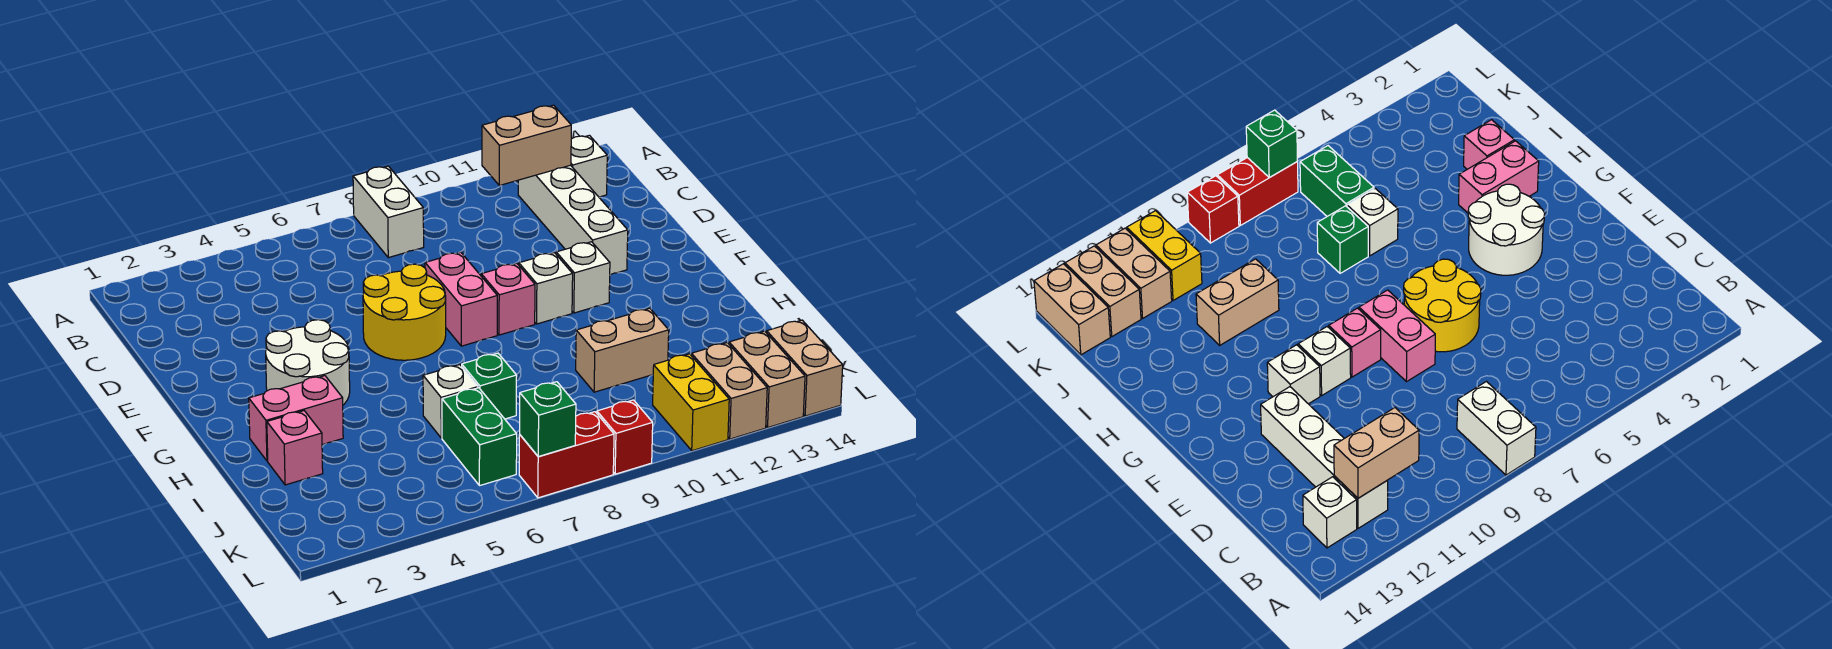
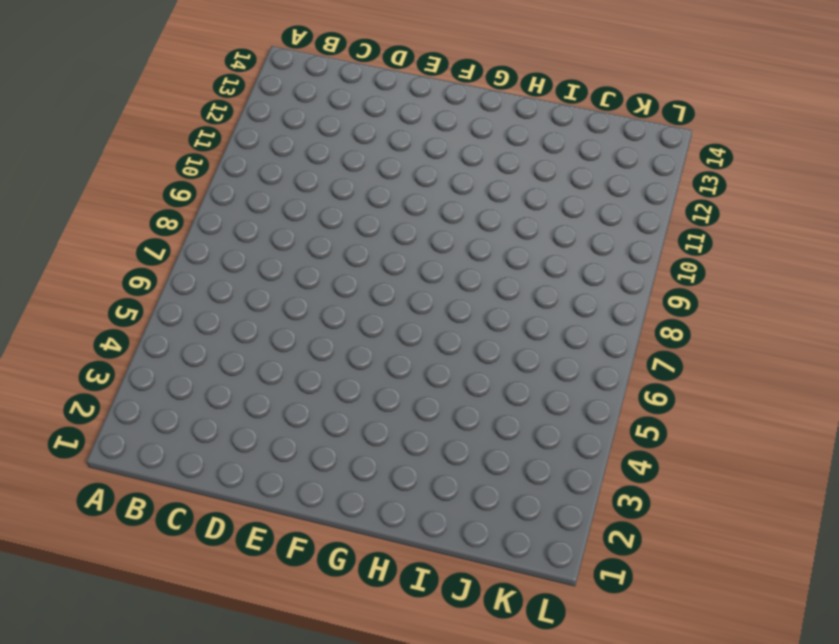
none -> white brick A8:B8 level 1
none -> white brick B12:E12 level 1
none -> white brick B13 level 1

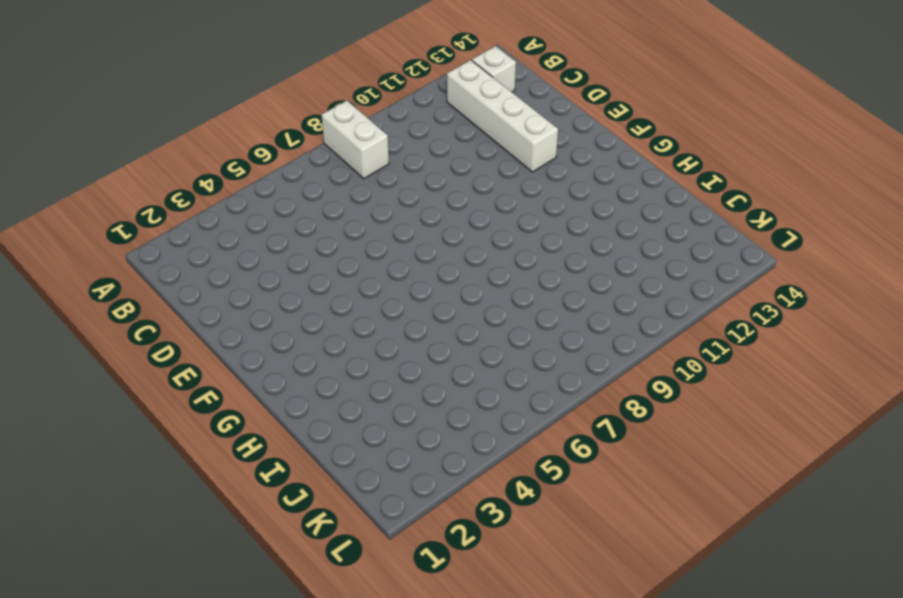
none -> yellow round brick E6:F7 level 1
none -> pink brick E8:F8 level 1
none -> white round brick F3:G4 level 1

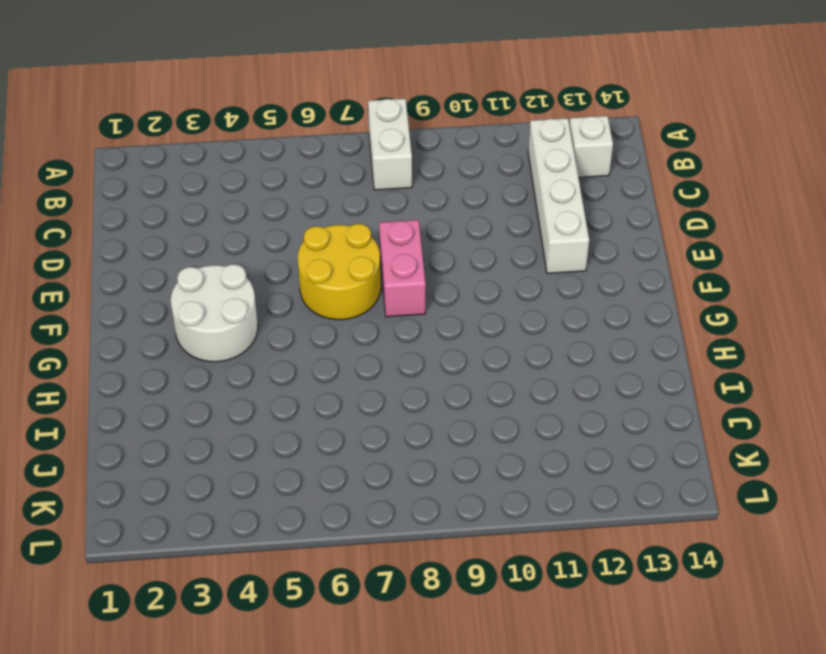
none -> pink brick F9 level 1
none -> white brick F10 level 1
none -> white brick F11 level 1

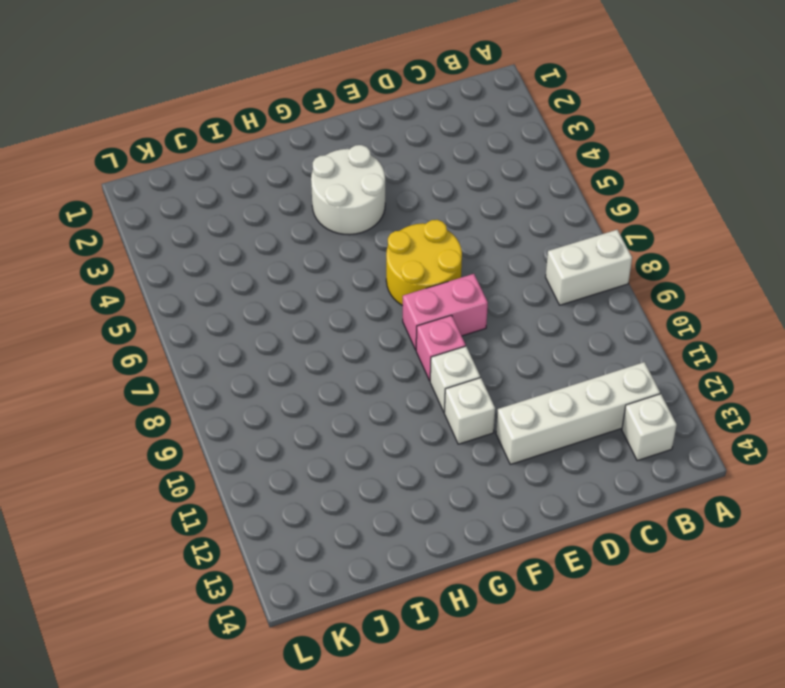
none -> pink brick H2:H3 level 1
none -> pink brick I2 level 1
none -> white brick I6 level 1

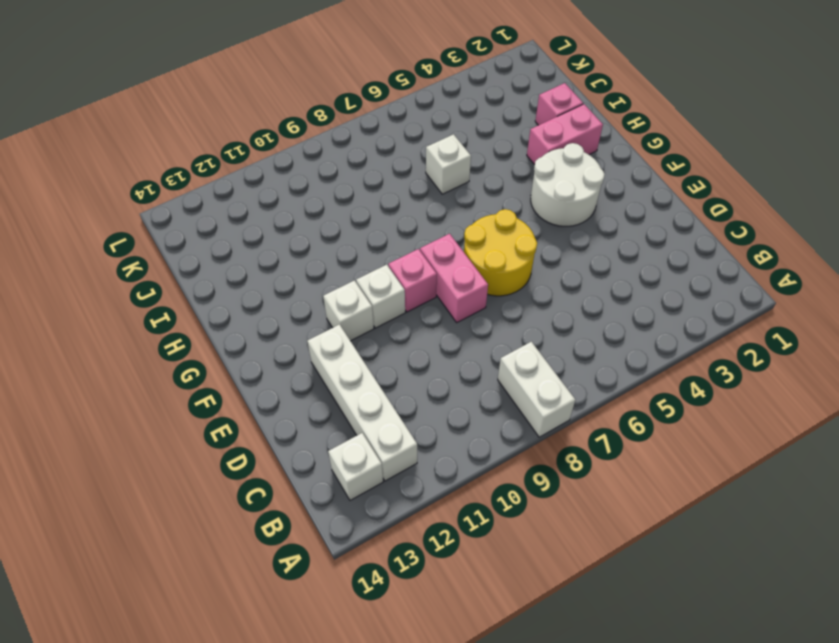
none -> green brick I7 level 1
none -> tan brick I10:I11 level 1
none -> green brick J6:K6 level 1

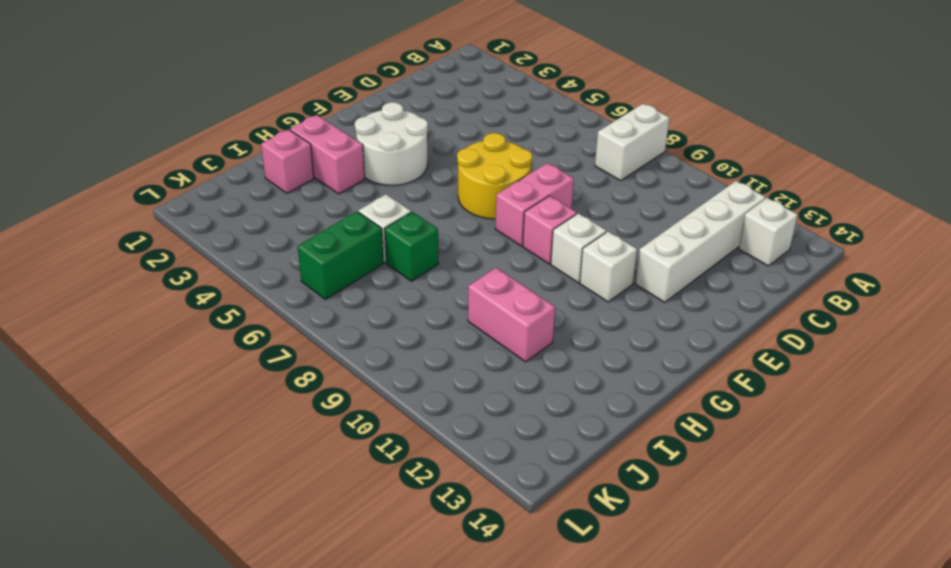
pink brick I10:I11 level 1 -> tan brick I10:I11 level 1
none -> yellow brick K11:L11 level 1
none -> tan brick K12:L12 level 1
none -> tan brick K13:L13 level 1

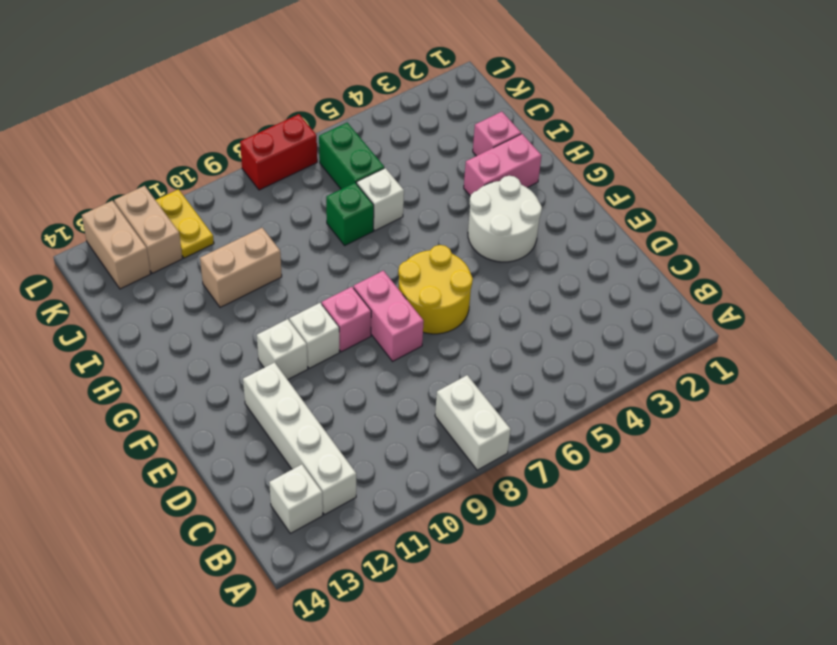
yellow plate K11:L11 level 1 -> yellow brick K11:L11 level 1
none -> tan brick K14:L14 level 1
none -> red brick L9 level 1
none -> tan brick B11:B12 level 2

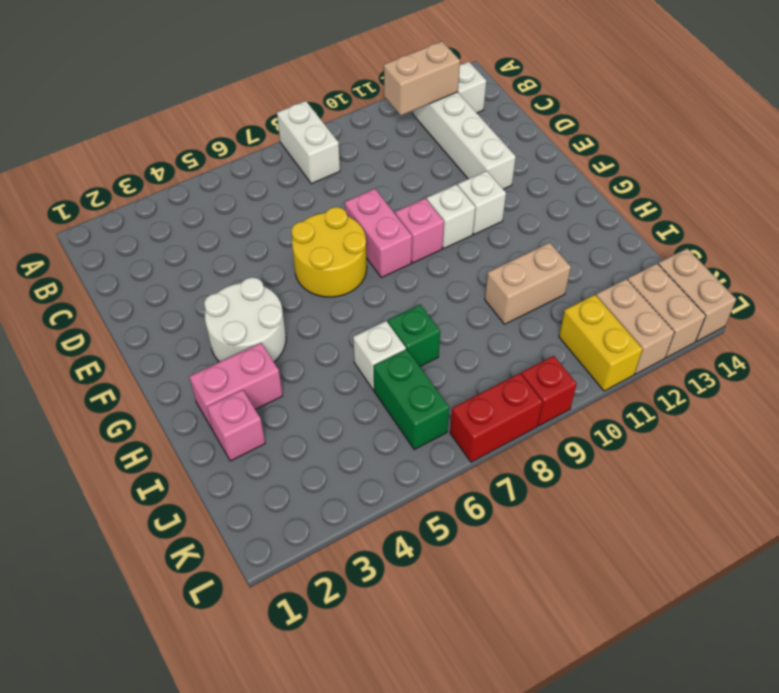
none -> green brick L7 level 2

